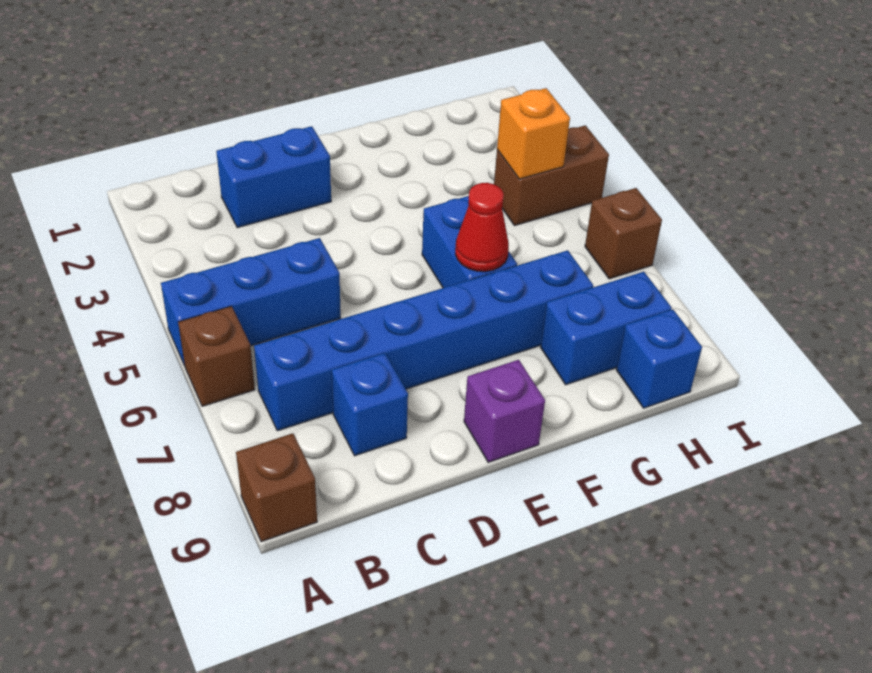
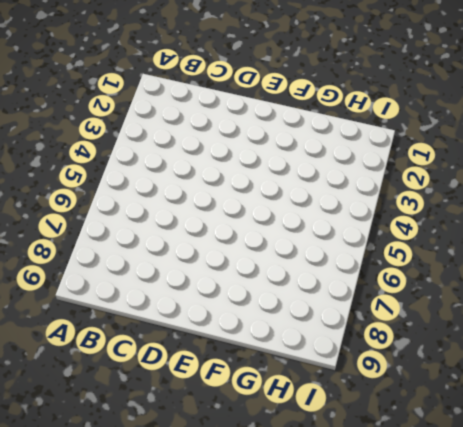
none -> blue brick A5:C5 level 1
none -> brown brick A6 level 1
none -> brown brick A9 level 1

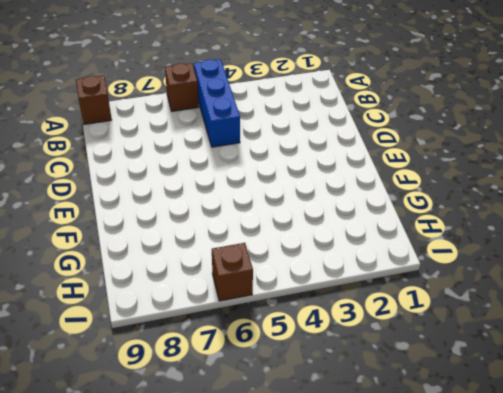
none -> blue brick B7:G7 level 1
none -> blue brick C2:D2 level 1
none -> blue brick C8 level 1

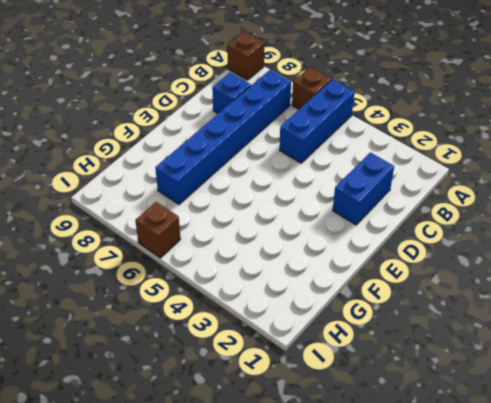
none -> purple brick E9 level 1
none -> blue brick F5:F6 level 1
none -> blue brick G8:H8 level 1

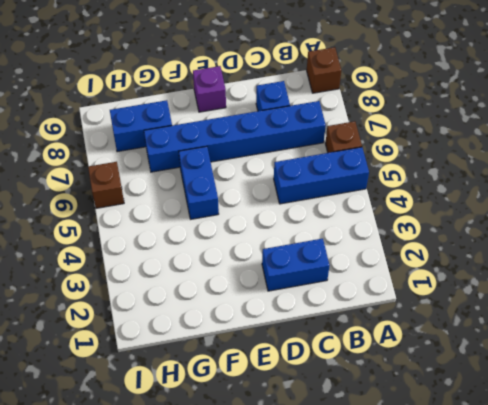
none -> brown brick H4:I4 level 1
none -> blue brick H9 level 1
none -> red cone F6 level 2

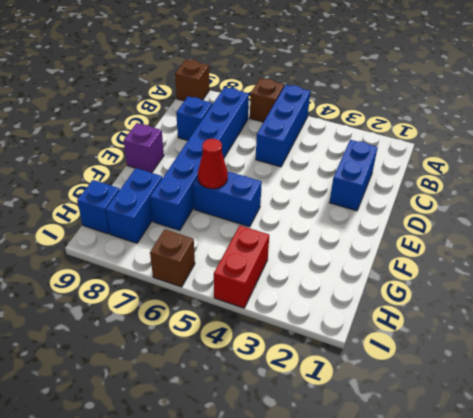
red brick H4:I4 level 1 -> brown brick H4:I4 level 1
none -> orange brick H4 level 2

